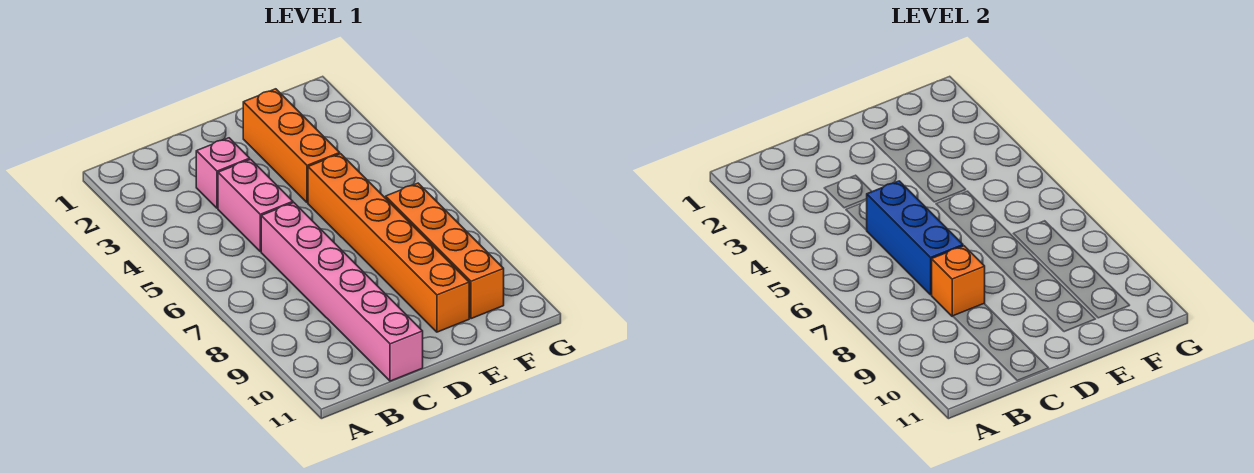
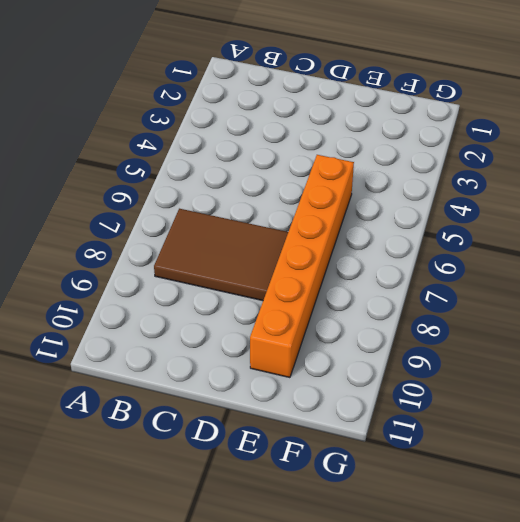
brown tile B7:D8 level 1 -> pink brick C6:C11 level 1
none -> pink brick C3 level 1
none -> pink brick C4:C5 level 1

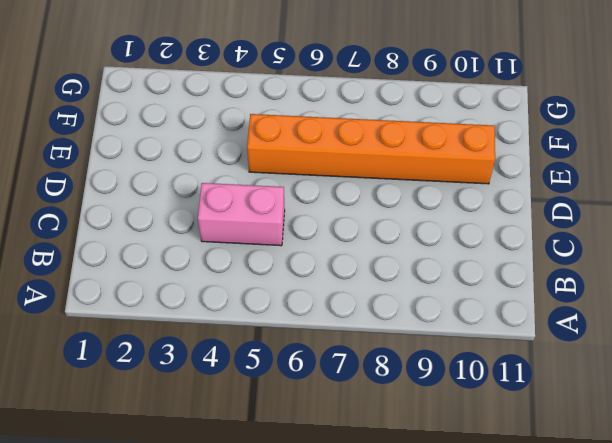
none -> pink brick C3 level 1
none -> pink brick C6:C11 level 1

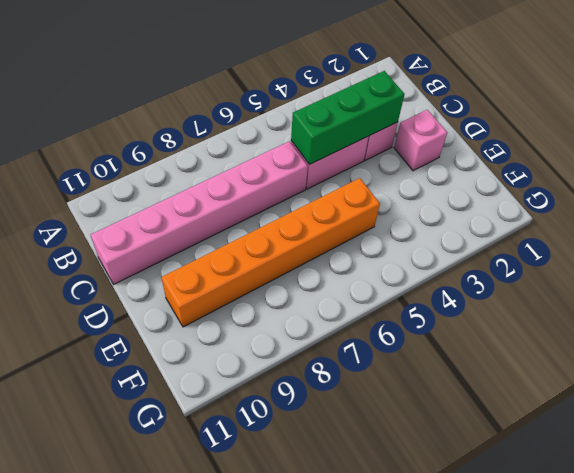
green brick C3:C5 level 2 -> blue brick C5:C7 level 2
pink brick D2 level 1 -> none
none -> orange brick E2:E4 level 1
none -> orange brick F7:F10 level 1

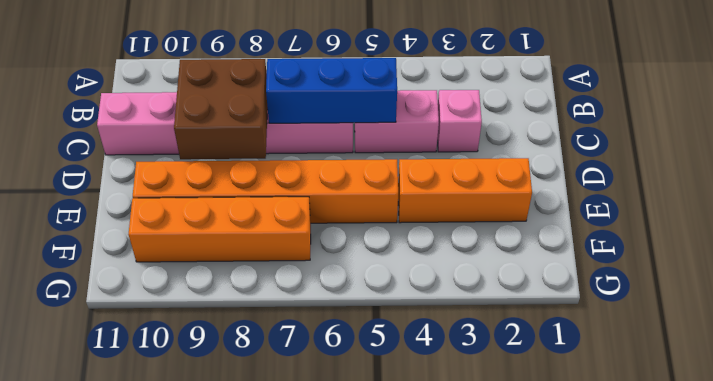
brown brick C8:D9 level 2 -> orange brick C8 level 2

